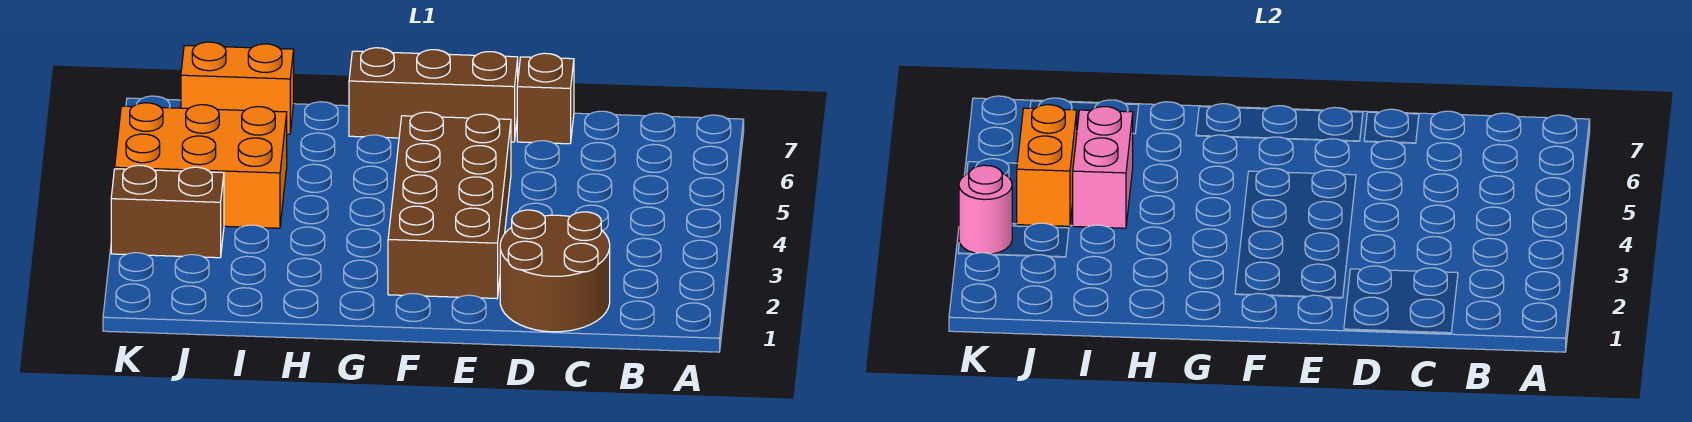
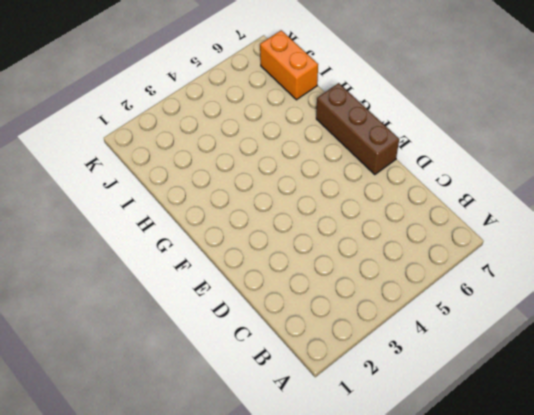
none -> brown round brick C1:D2 level 1
none -> brown brick D7 level 1

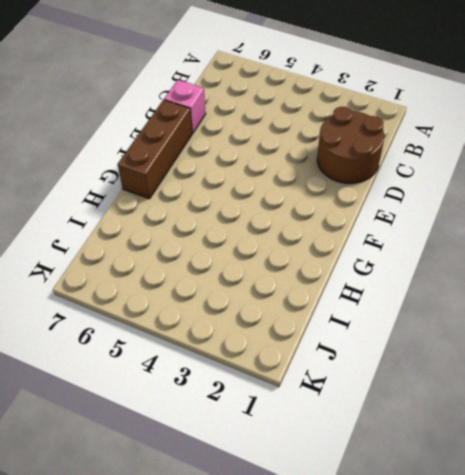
pink brick D7 level 1 -> brown brick D7 level 1
none -> brown brick E2:F5 level 1
none -> orange brick I4:K5 level 1

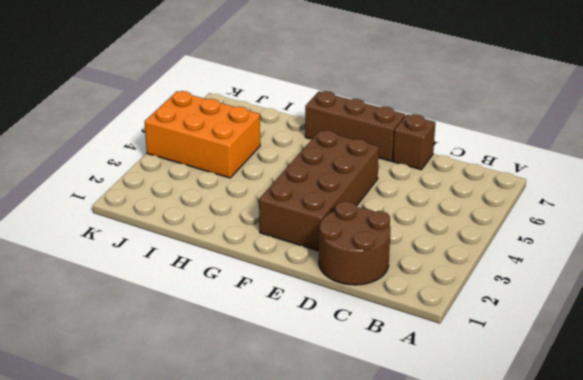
none -> orange brick I7:J7 level 1
none -> brown brick J3:K3 level 1

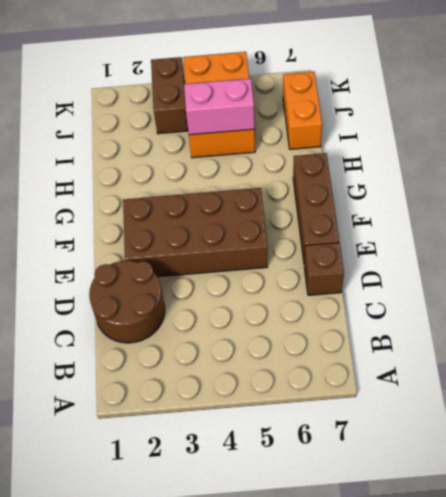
none -> orange brick J4:J5 level 2
none -> pink round brick K3 level 2

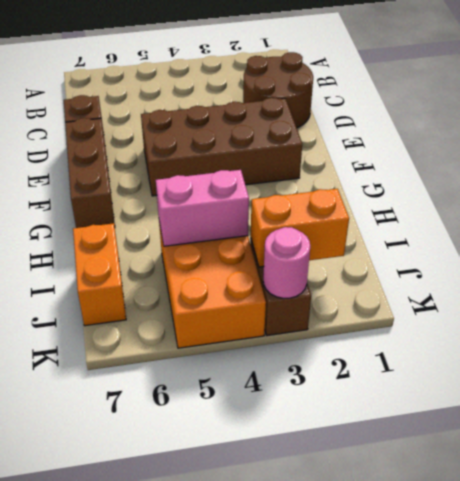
orange brick J2:J3 level 2 -> orange brick J4:J5 level 2

